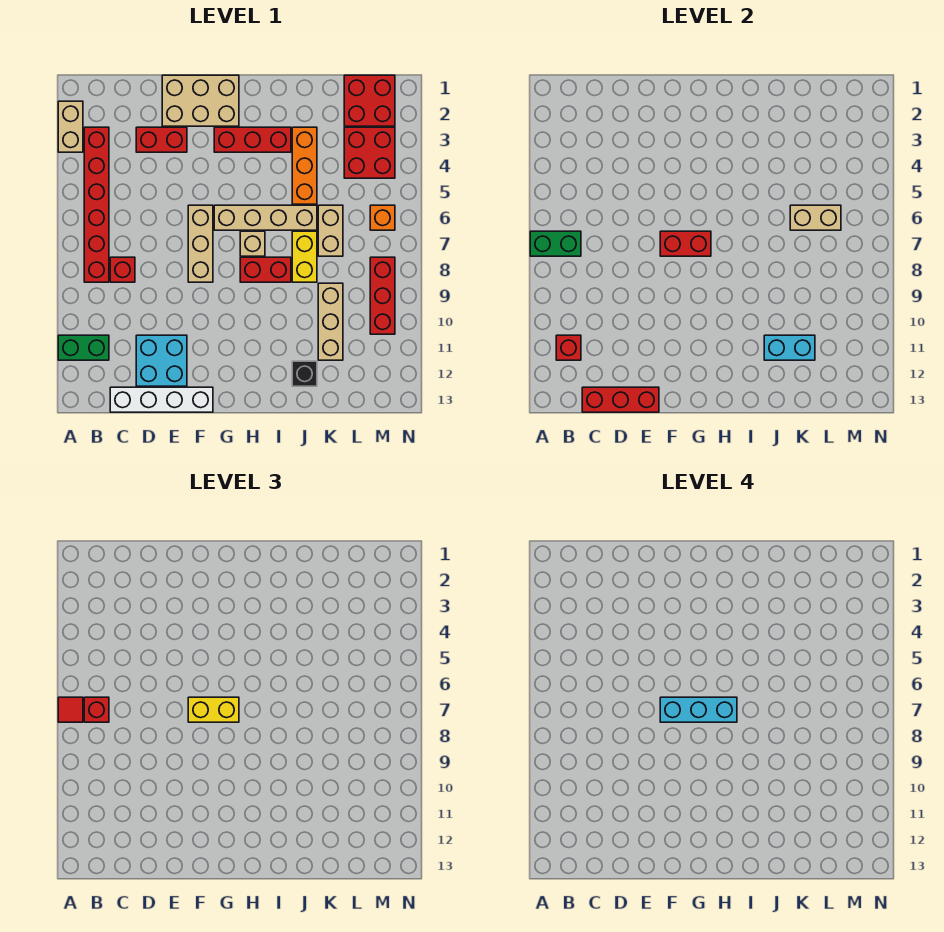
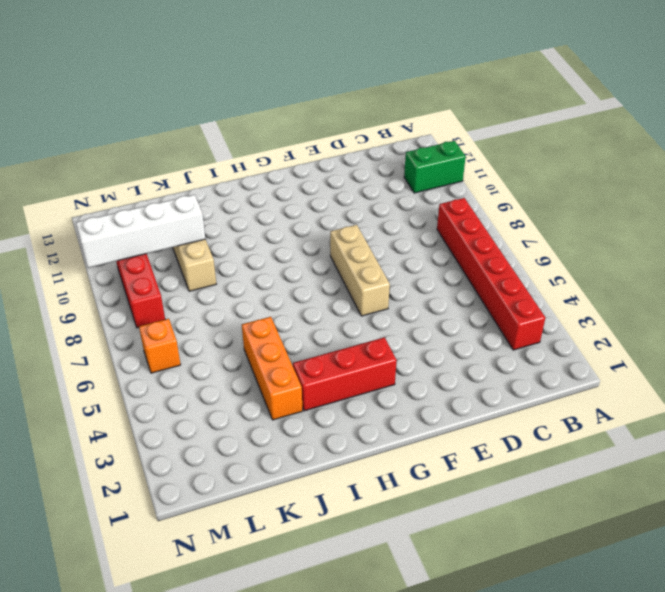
white brick K10:N10 level 2 -> white brick C13:F13 level 1
none -> tan brick A2:A3 level 1
none -> red brick C8 level 1
none -> red brick D3:E3 level 1
none -> cyan brick D11:E12 level 1

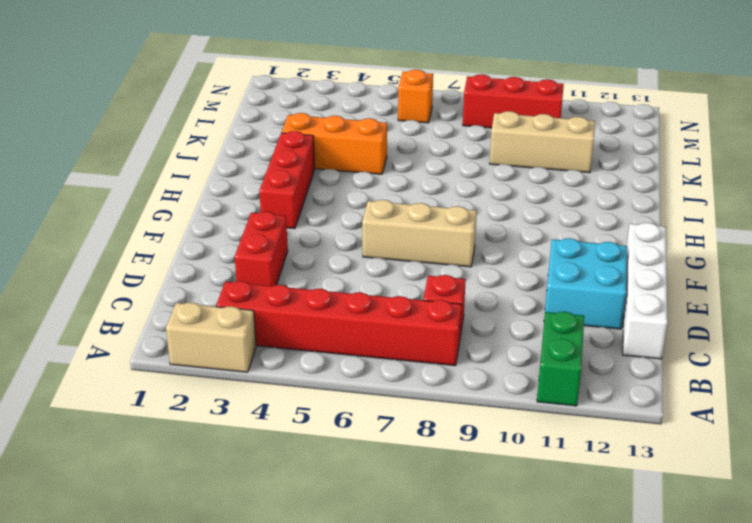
none -> tan brick E1:G2 level 1
none -> tan brick G6:J6 level 1
none -> tan brick H7 level 1
none -> red brick H8:I8 level 1

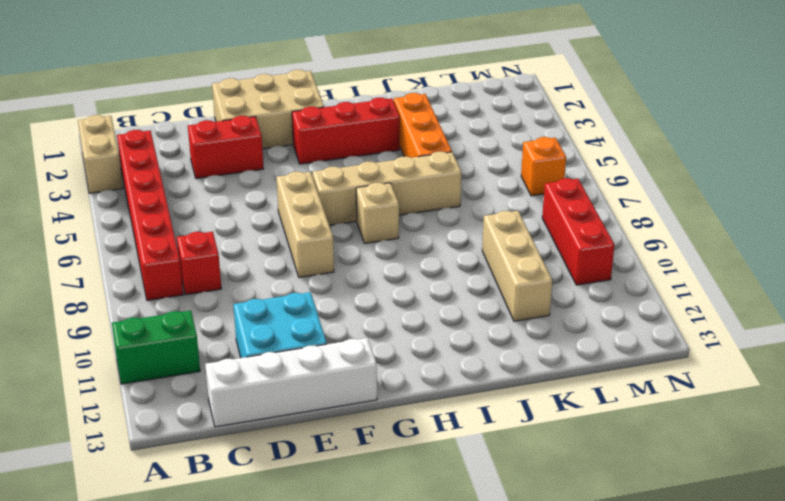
none -> red brick H8:I8 level 1
none -> yellow brick J7:J8 level 1
none -> black brick J12 level 1
none -> tan brick K6:K7 level 1

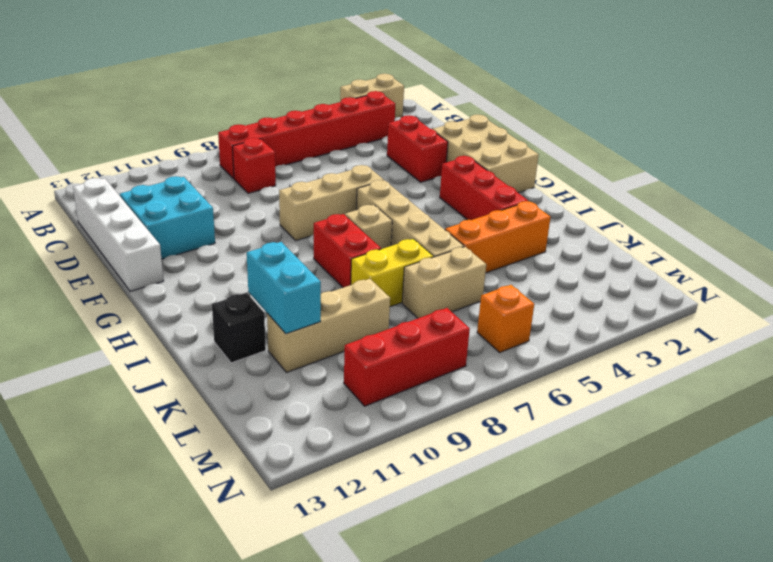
none -> green brick A11:B11 level 1
none -> red brick L1:M2 level 1
none -> red brick L3:M4 level 1
none -> green brick A7:B7 level 2

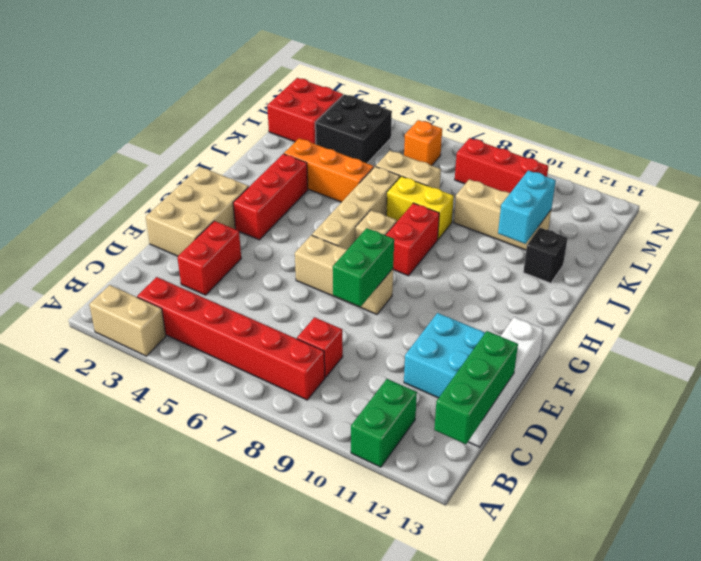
green brick B13:D13 level 2 -> red brick C13:E13 level 2
green brick E8:F8 level 2 -> green brick A7:B7 level 2
black brick L3:M4 level 1 -> red brick L3:M4 level 1
none -> red brick B11 level 2
none -> red brick F7:G7 level 2
none -> tan brick K6:L6 level 2
none -> red tile A7 level 3

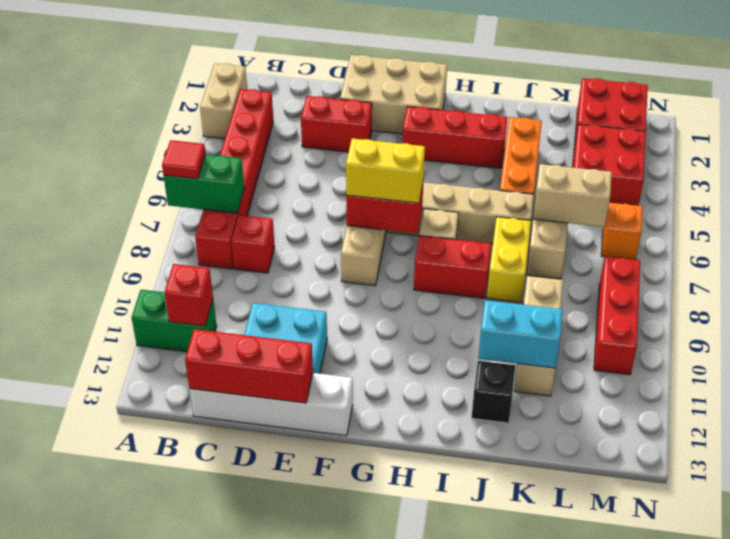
none -> red brick B7 level 3
none -> cyan brick F7:H7 level 4

